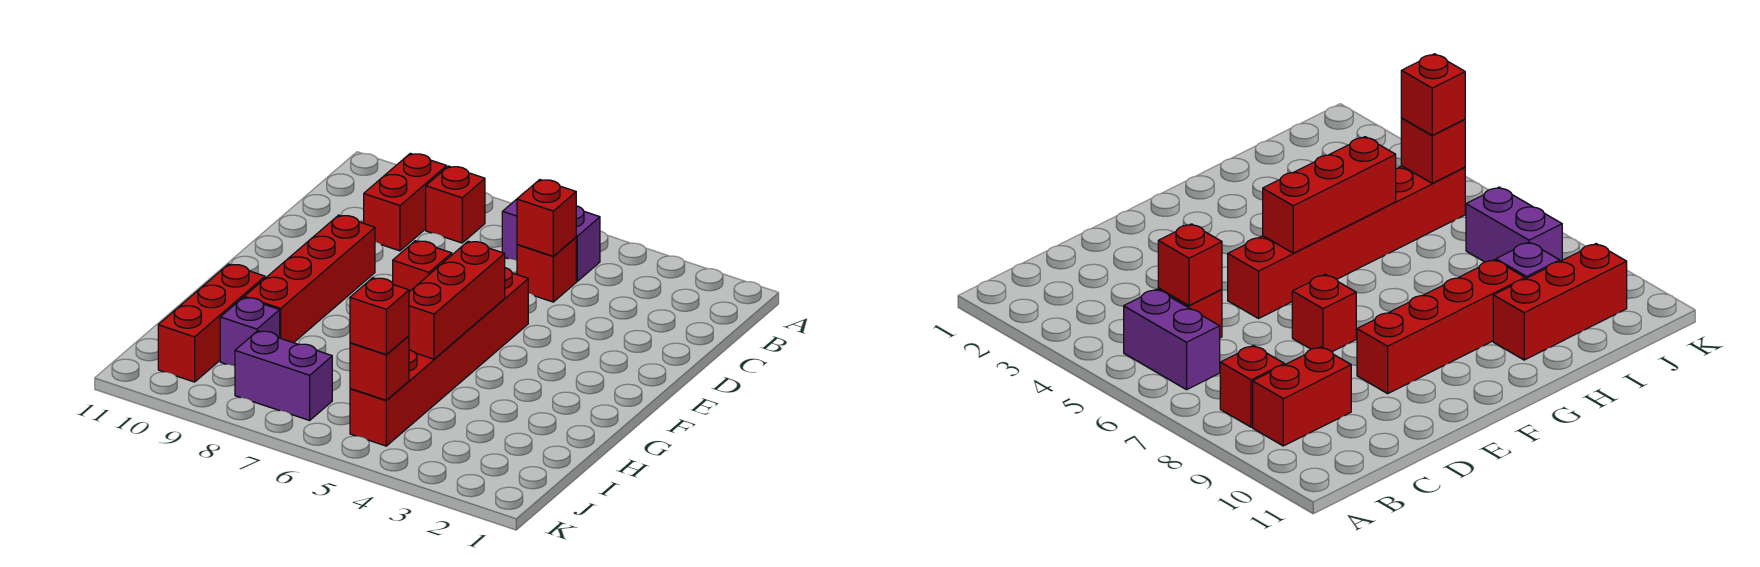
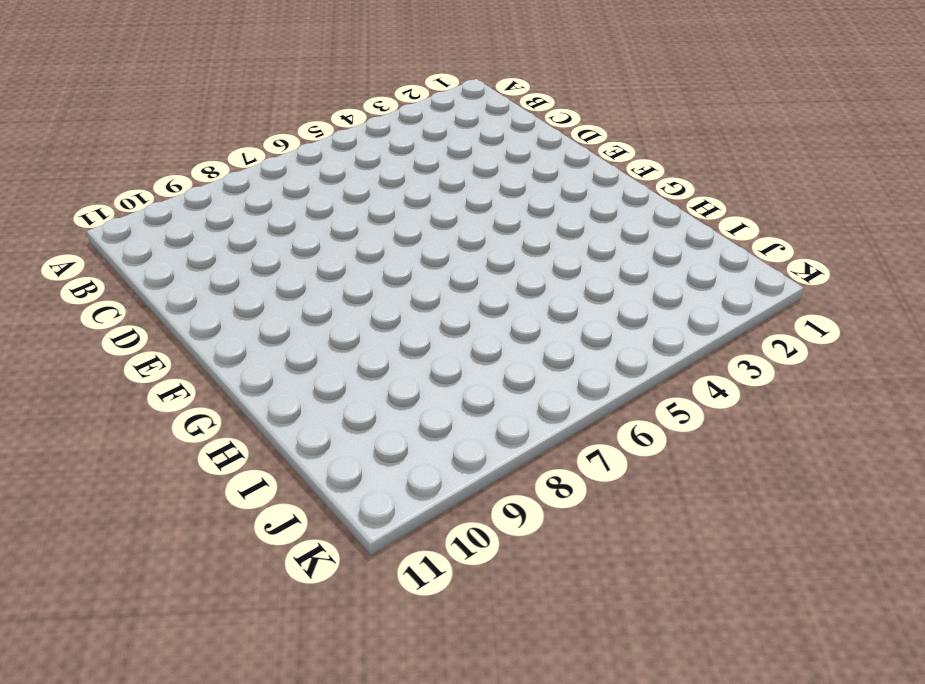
none -> purple brick B5:B6 level 1
none -> red brick B8 level 1
none -> red brick B9:C9 level 1

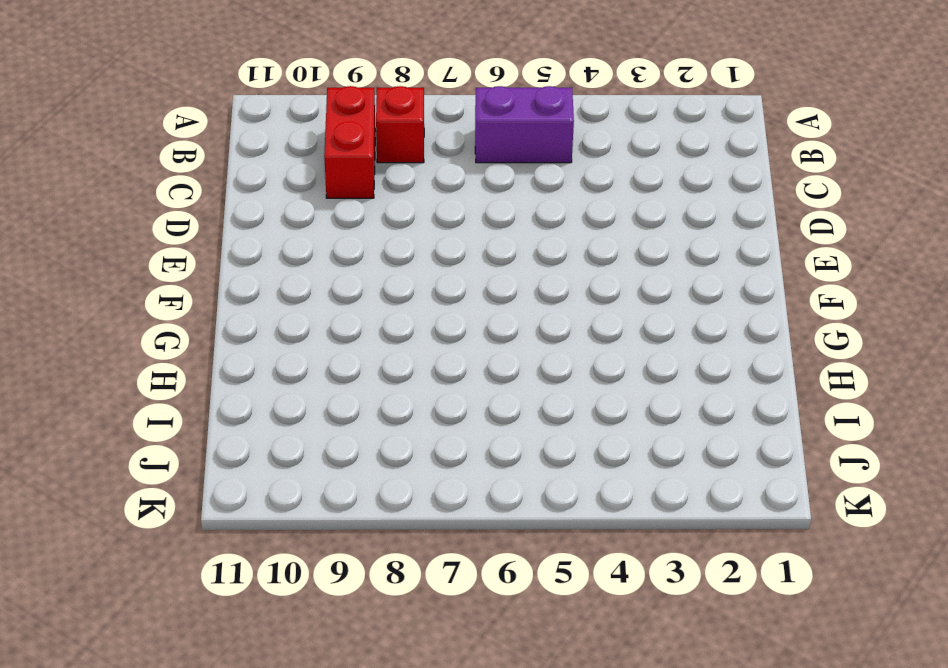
none -> red brick C5 level 1
none -> red brick E5:J5 level 1
none -> red brick E7 level 1

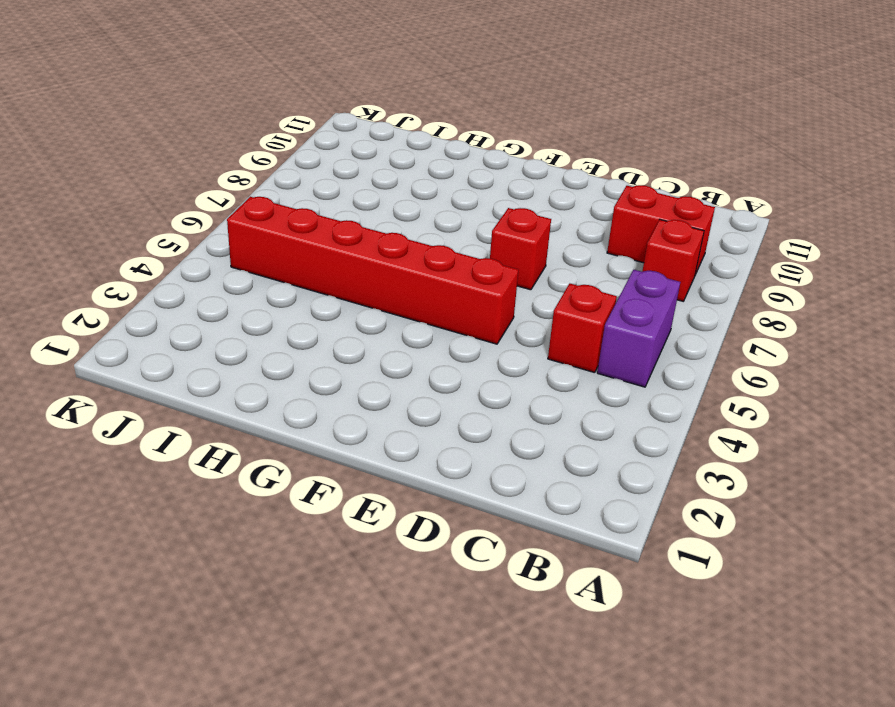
none -> red brick E9:H9 level 1
none -> red brick H10:J10 level 1
none -> purple brick I9 level 1

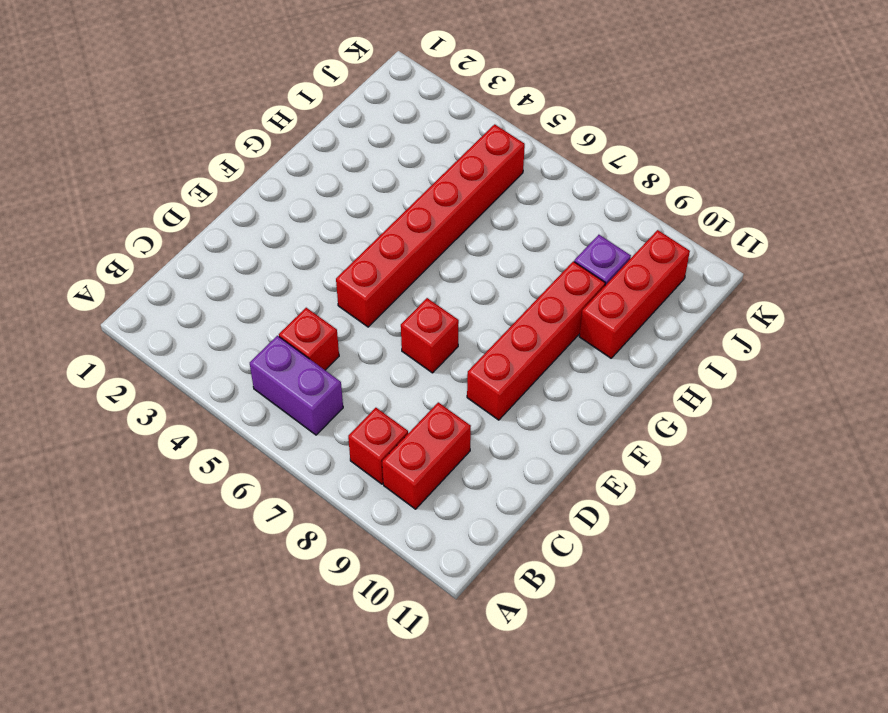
none -> purple brick J7:J8 level 1
none -> red brick C5 level 2
none -> red brick F5:H5 level 2

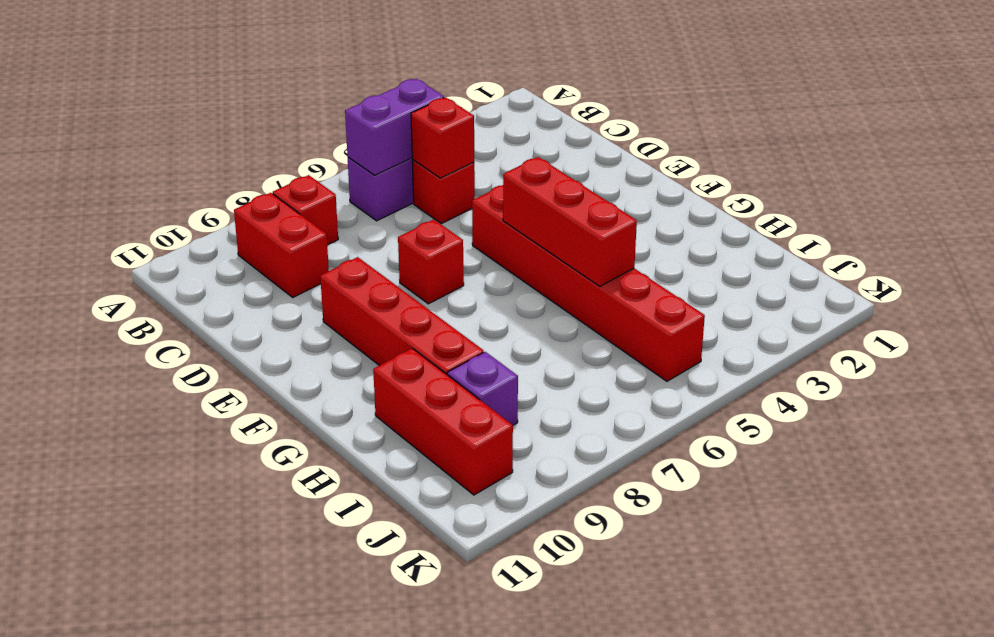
purple brick B5:B6 level 2 -> purple brick J7:J8 level 1
none -> red brick J5 level 2
none -> red brick J5 level 3

